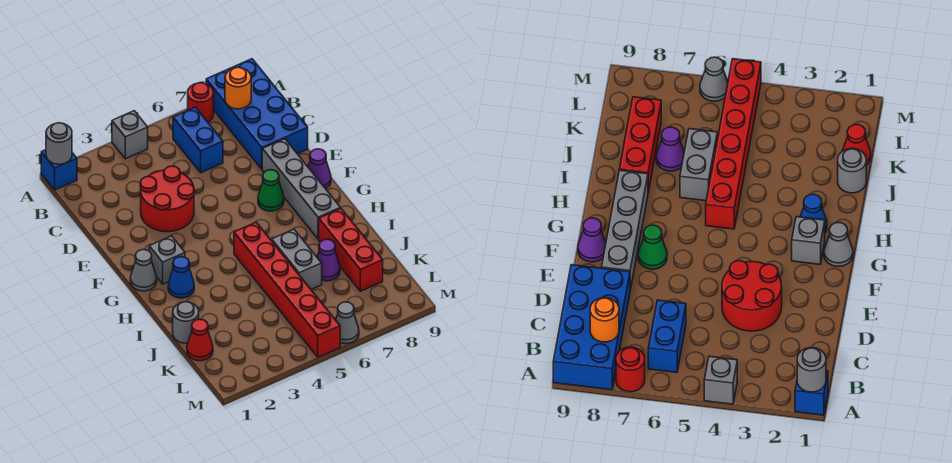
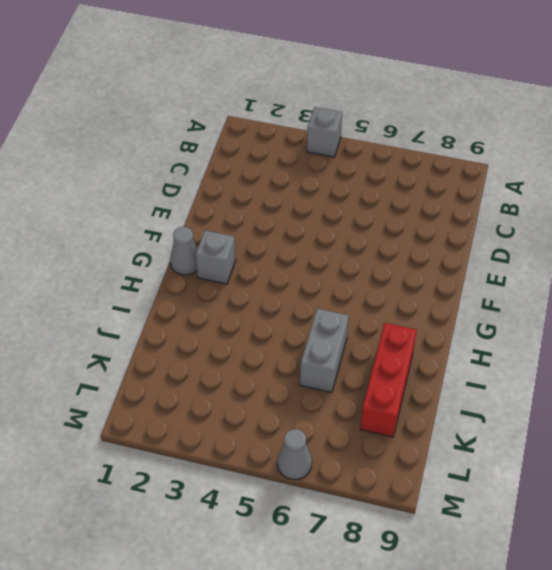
none -> blue brick A1 level 1
none -> red round brick A7 level 1
none -> blue brick A8:D9 level 1

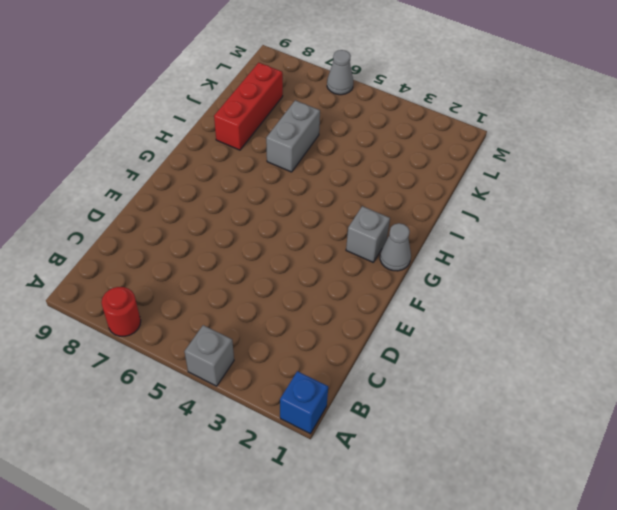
none -> blue brick A8:D9 level 1
none -> blue brick B6:C6 level 1
none -> red round brick D3:E4 level 1

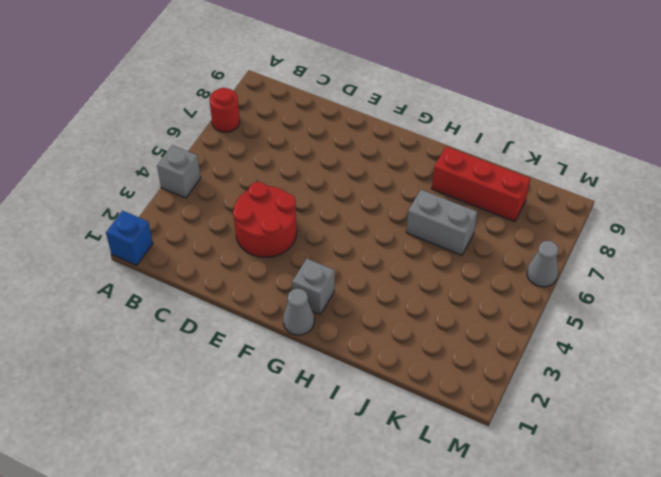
none -> blue brick A8:D9 level 1
none -> blue brick B6:C6 level 1
none -> grey brick E8:H8 level 1

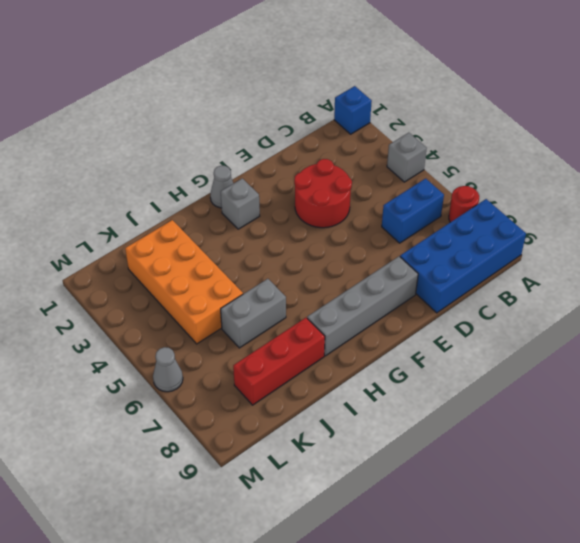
orange brick J2:K5 level 1 -> red brick H5:M5 level 1
none -> green cone F7 level 1
none -> purple cone F9 level 1
none -> blue cone H2 level 1

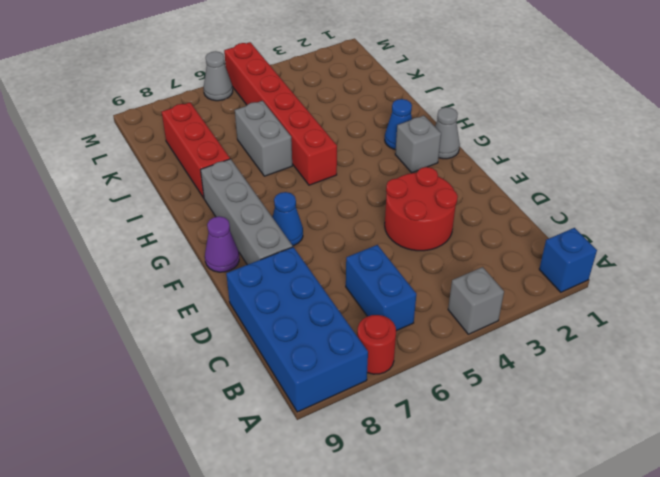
blue cone F7 level 1 -> green cone F7 level 1
none -> grey round brick J1 level 1
none -> purple cone J7 level 1
none -> red cone K1 level 1

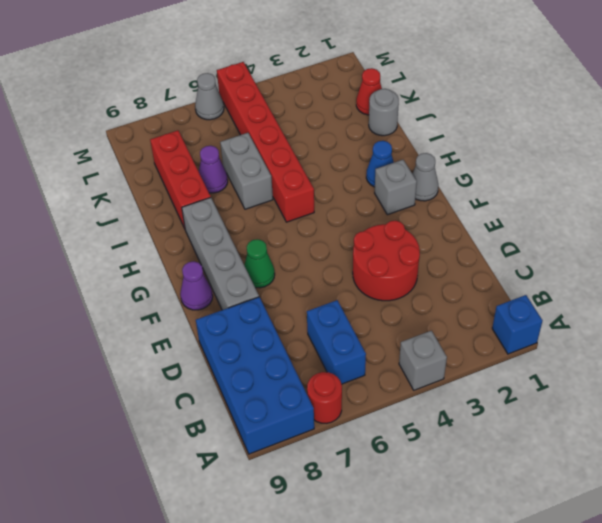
none -> grey round brick A1 level 2
none -> orange round brick B8 level 2

